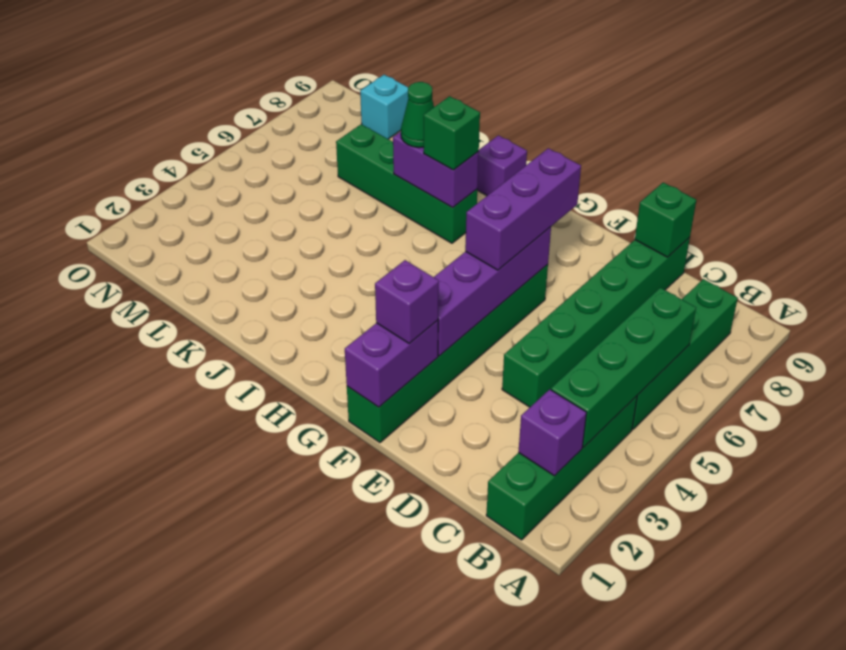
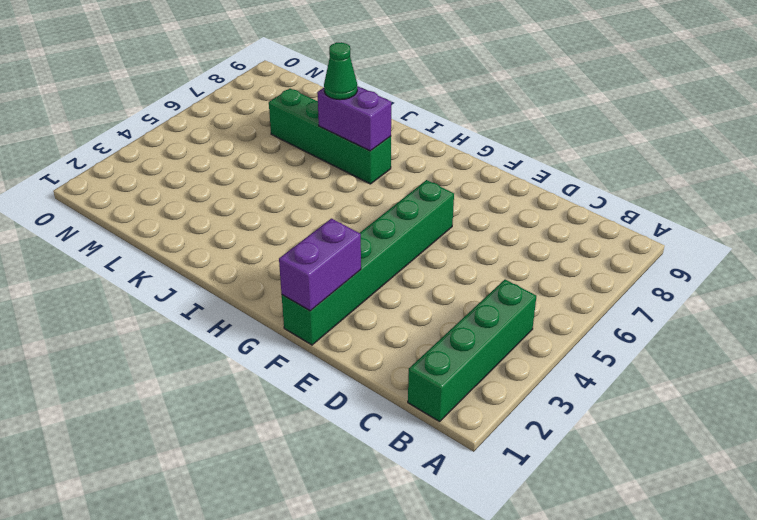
none -> green brick B5:B8 level 1
none -> green brick D4:D9 level 1
none -> purple brick I9 level 1

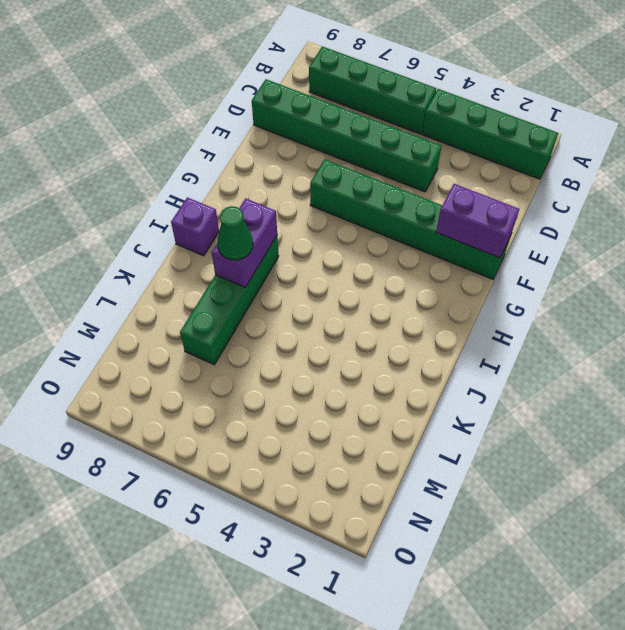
none -> cyan brick M9 level 1
none -> purple brick B2 level 2
none -> green brick B3:B6 level 2

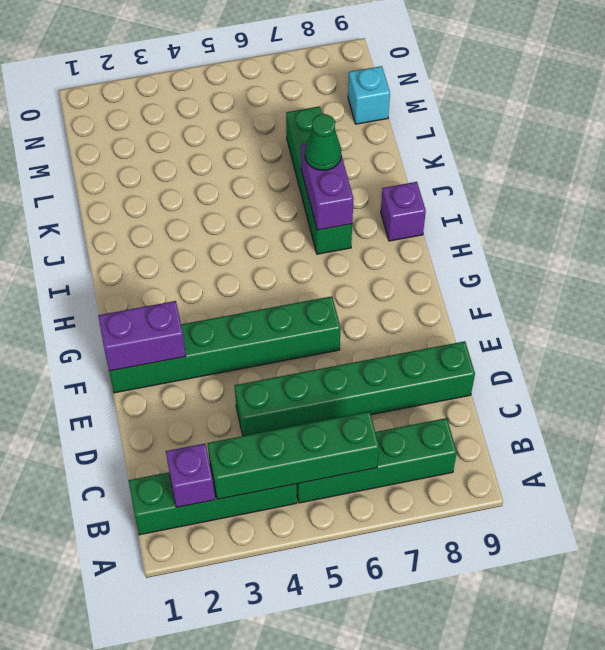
none -> green brick D9 level 2
none -> purple brick F3:F6 level 2
none -> purple brick F2 level 3

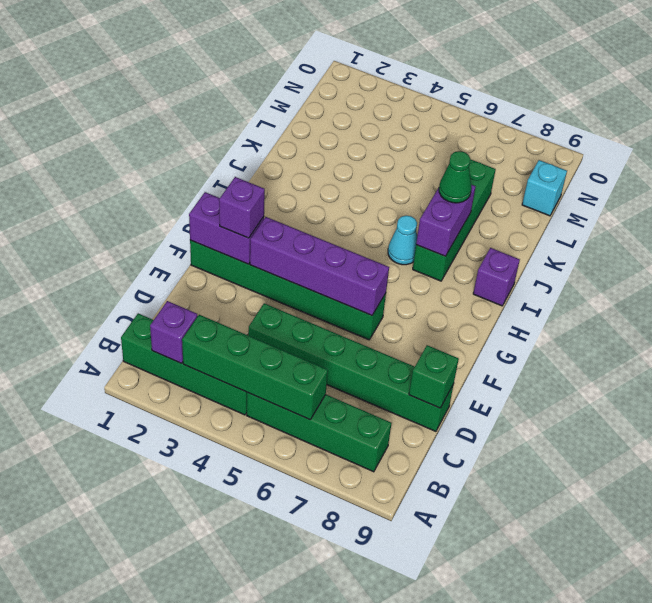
cyan cone I6 level 1 -> none
none -> purple brick F5:F7 level 3
none -> green brick I7 level 3

